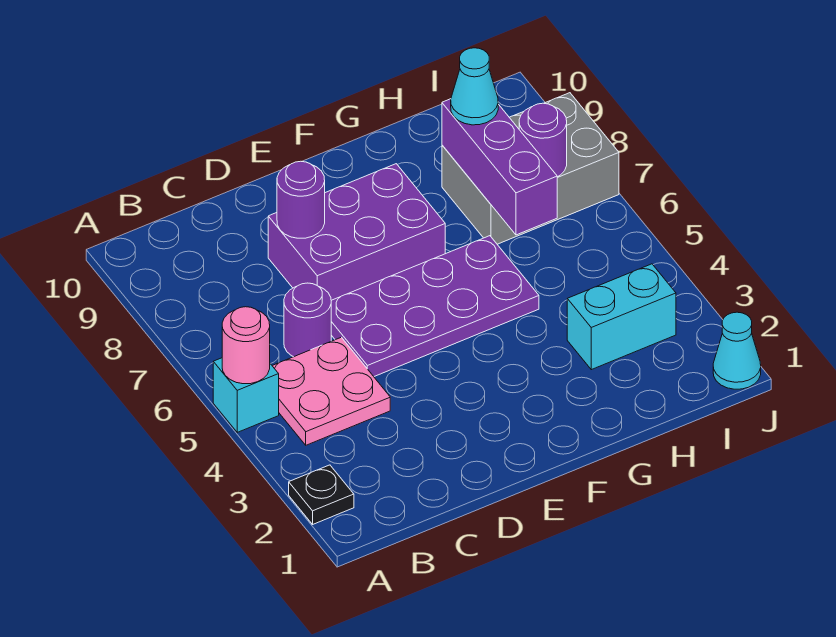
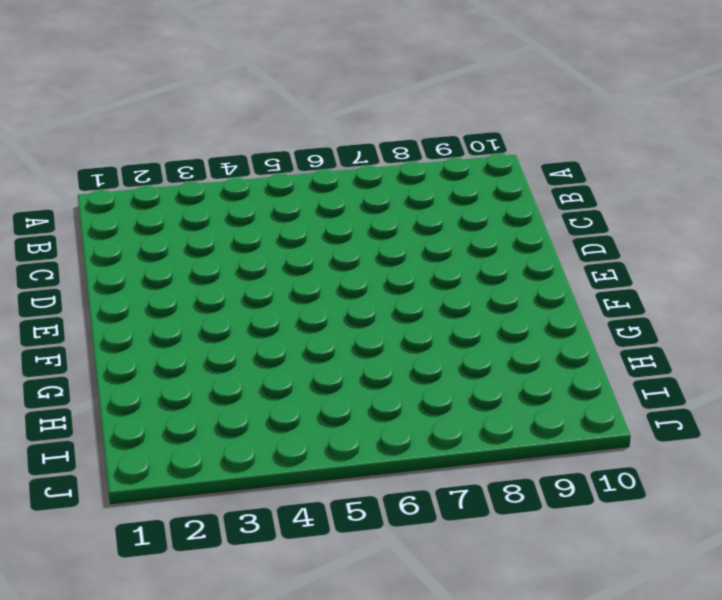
none -> black plate A2 level 1
none -> cyan brick A5 level 1
none -> pink plate B4:C5 level 1

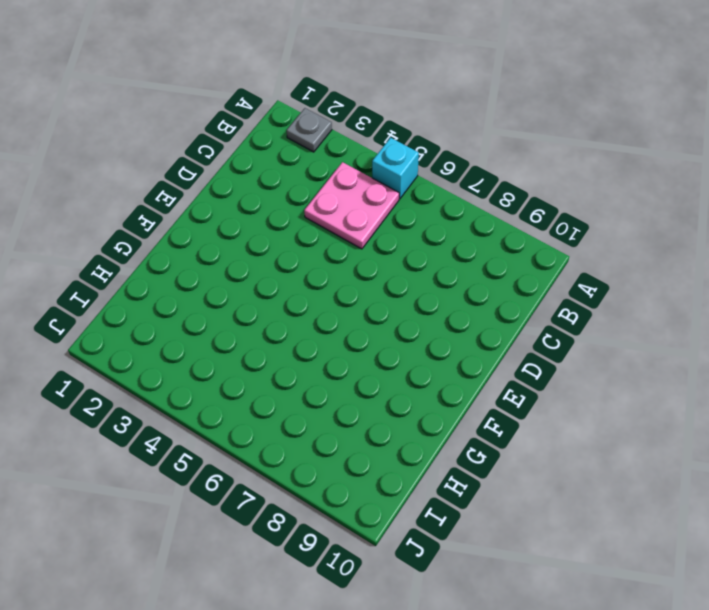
grey plate A2 level 1 -> black plate A2 level 1
none -> purple round brick C6 level 1
none -> purple plate D5:G6 level 1
none -> purple brick D7:F8 level 1

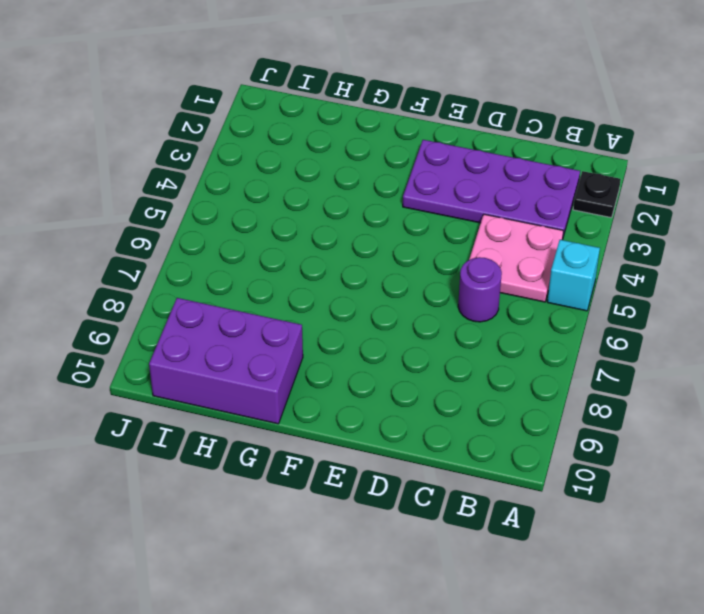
purple plate B2:E3 level 1 -> purple plate D5:G6 level 1
purple brick G9:I10 level 1 -> purple brick D7:F8 level 1
none -> cyan brick H3:I3 level 1
none -> grey brick H7:J8 level 1
none -> cyan cone J1 level 1

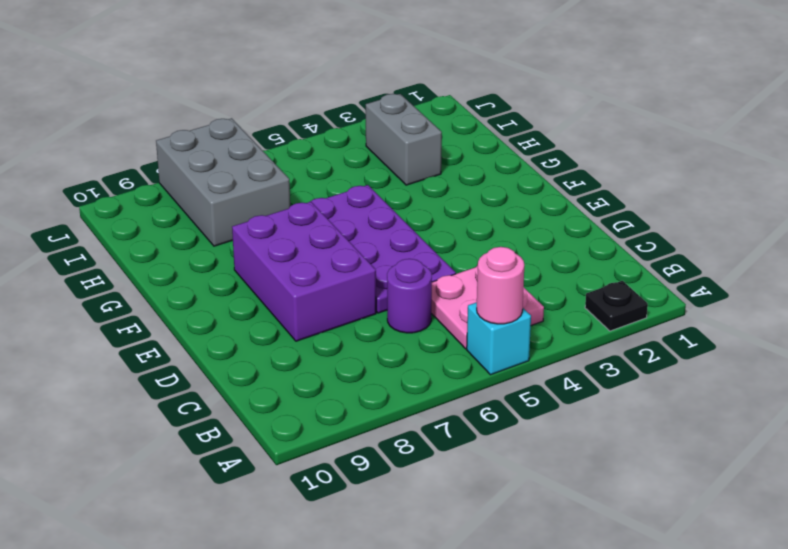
grey brick H3:I3 level 1 -> cyan brick H3:I3 level 1
none -> cyan cone J1 level 1
none -> purple round brick D8 level 2
none -> purple brick H6:H8 level 2

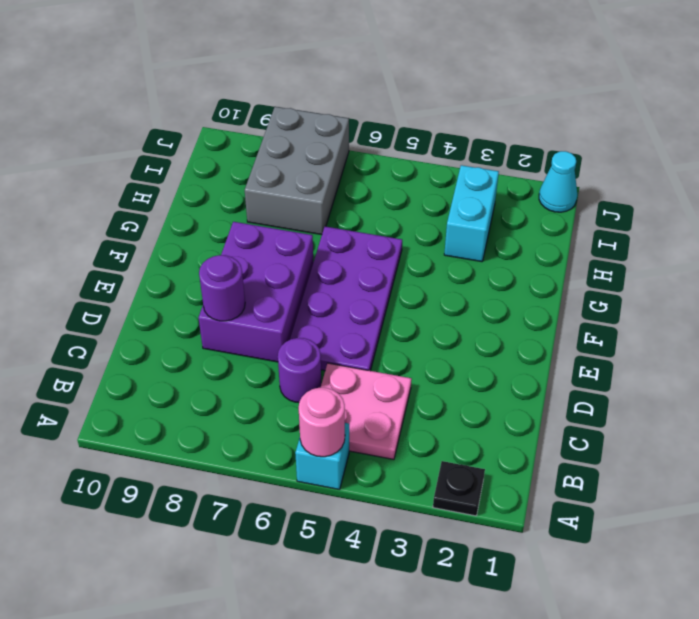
none -> purple brick H6:H8 level 2
none -> purple round brick I7 level 2
none -> cyan cone H8 level 3

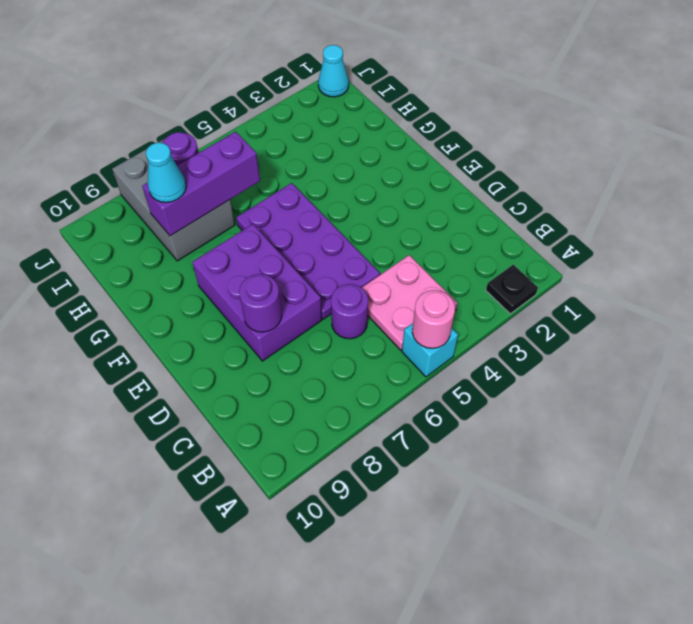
none -> cyan brick H3:I3 level 1

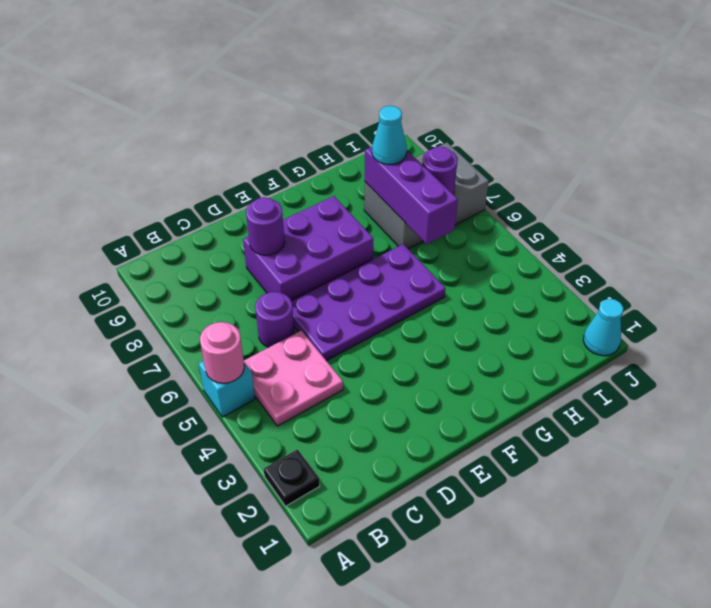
none -> cyan brick H3:I3 level 1

